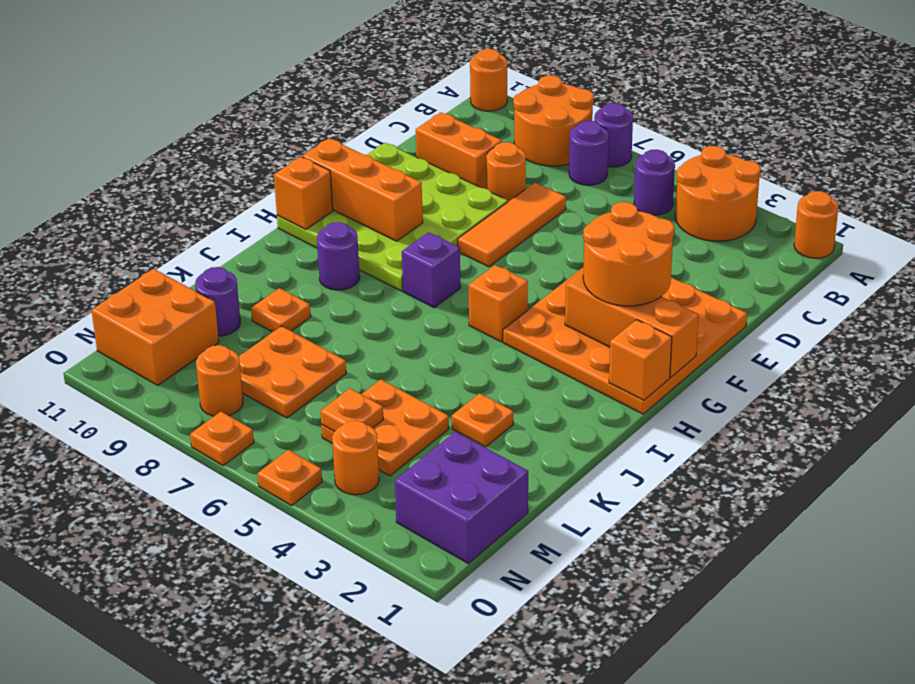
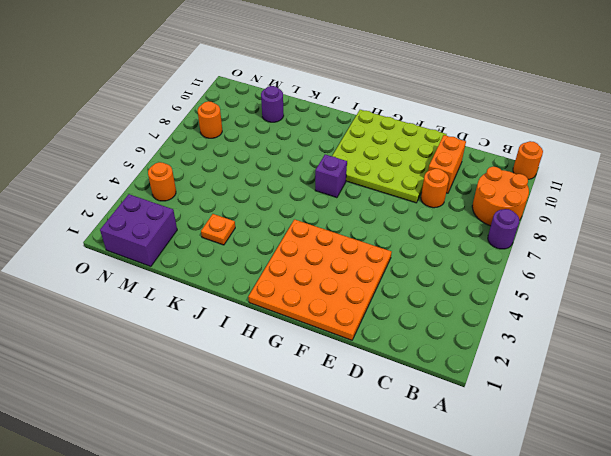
none -> orange round brick A1 level 1
none -> orange round brick A3:B4 level 1
none -> purple round brick B5 level 1
none -> purple round brick B7 level 1

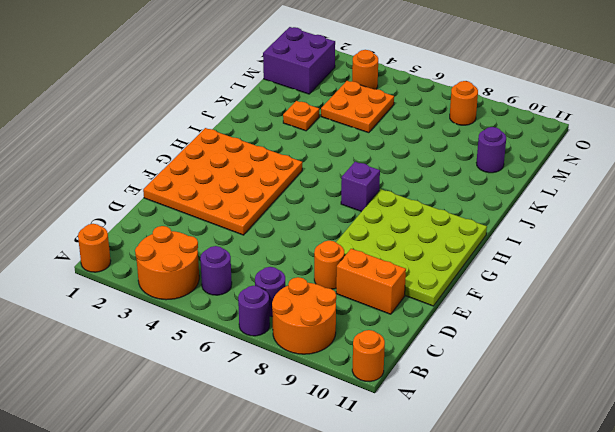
none -> orange tile D7:F7 level 1
none -> orange brick H5 level 1
none -> purple round brick I9 level 1
none -> orange plate K9 level 1

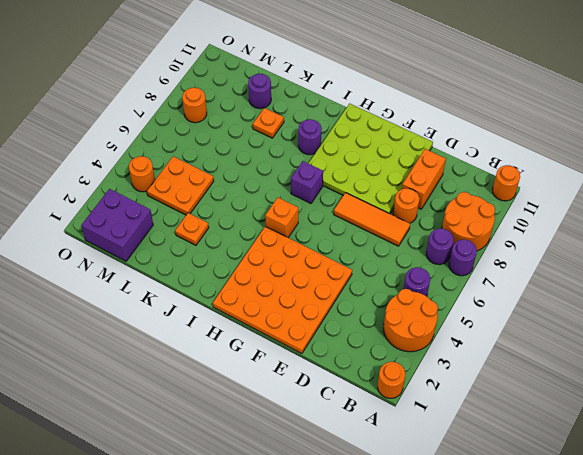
none -> orange plate L7:M8 level 1
none -> orange brick M10:N11 level 1
none -> orange plate O5 level 1
none -> orange plate O7 level 1

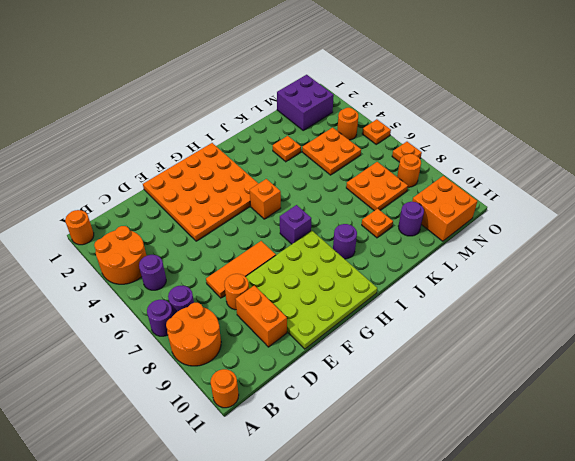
none -> orange brick G1:G3 level 2
none -> orange brick G9:G11 level 2
none -> orange brick H1 level 2
none -> orange brick H11 level 2

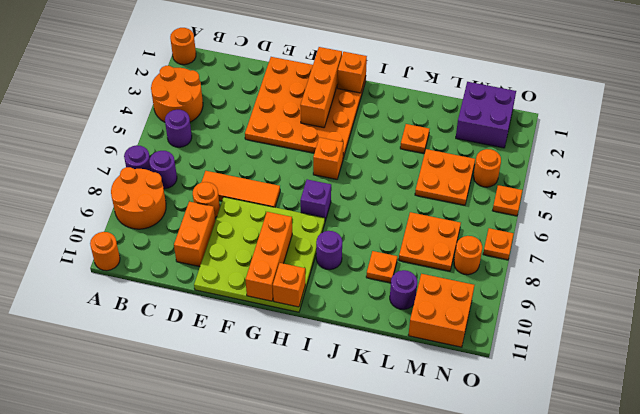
none -> orange plate M5 level 2
none -> orange round brick F2:G3 level 3

